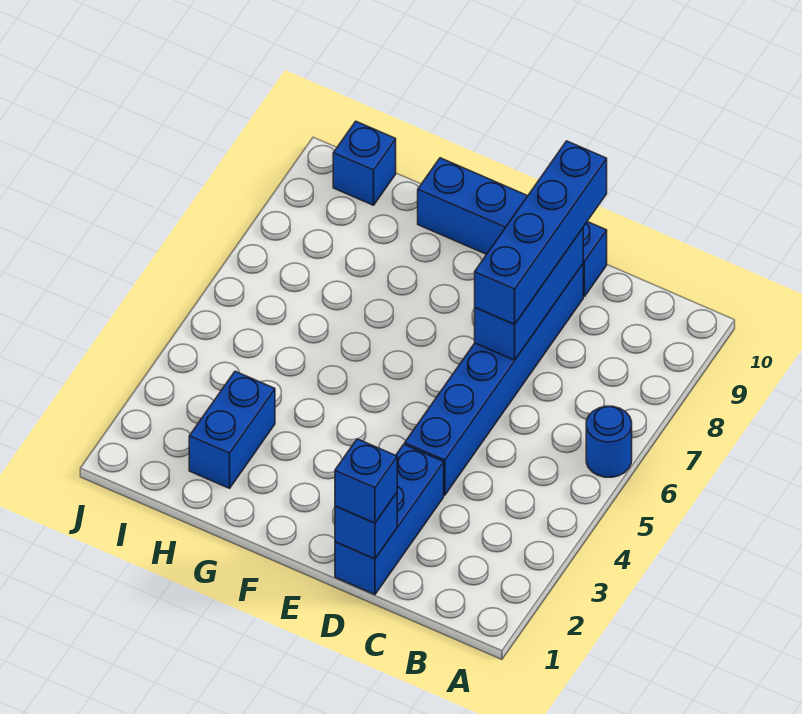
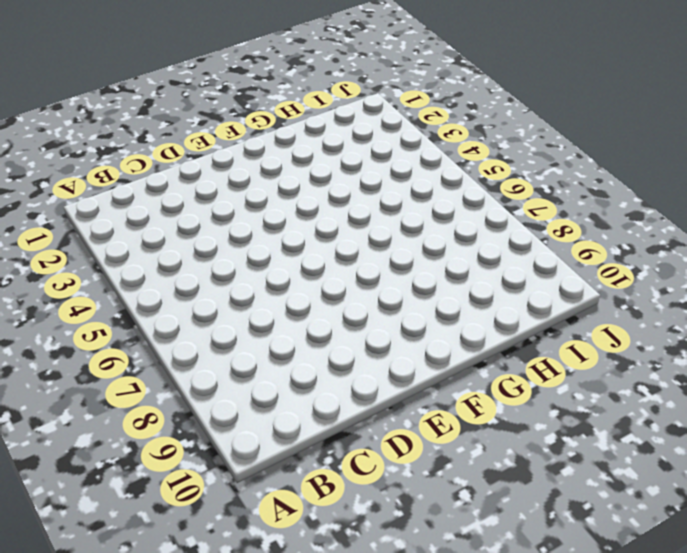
none -> blue round brick A6 level 1
none -> blue brick D1:D3 level 1

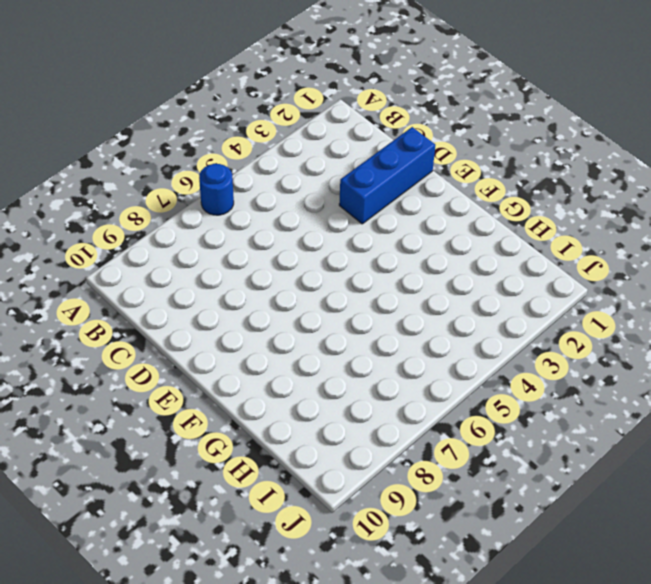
none -> blue brick D4:D9 level 1
none -> blue brick D10:G10 level 1

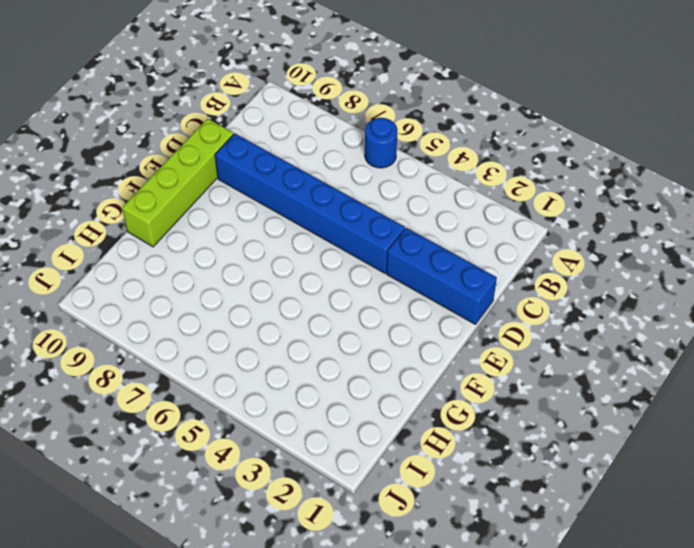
lime brick D10:G10 level 1 -> blue brick D10:G10 level 1
none -> blue brick H2:H3 level 1
none -> blue brick I10 level 1

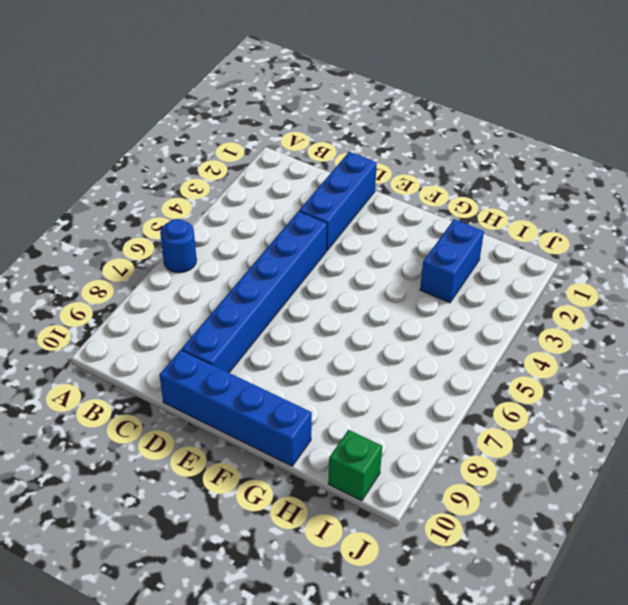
green brick I10 level 1 -> blue brick I10 level 1
none -> blue brick D1 level 2
none -> blue brick D7:D9 level 2

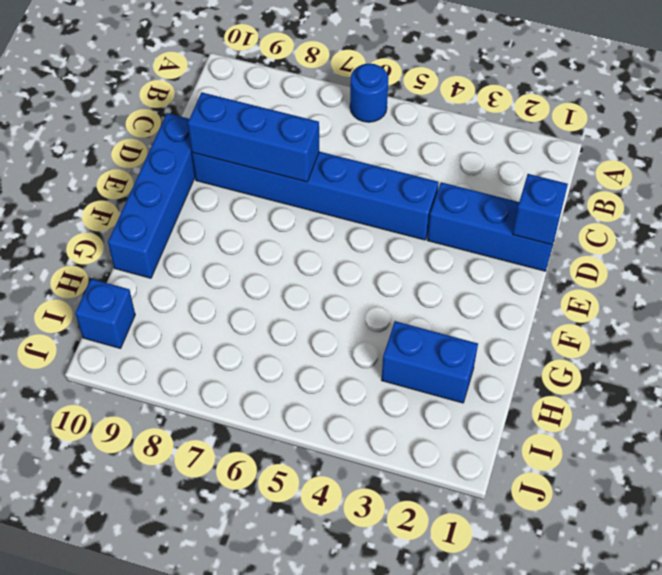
none -> blue brick D1 level 3
none -> blue brick D7:D10 level 3

